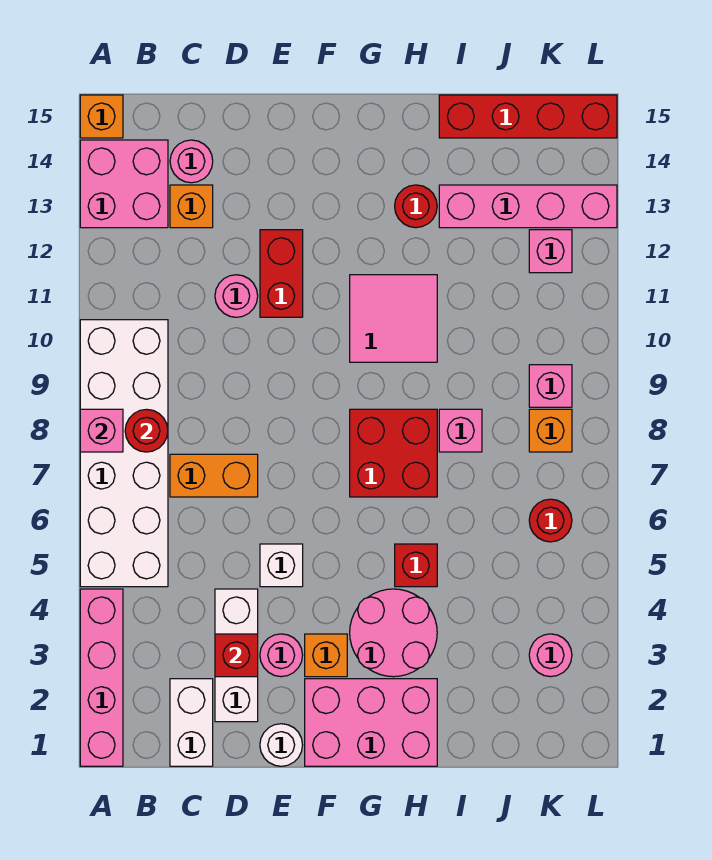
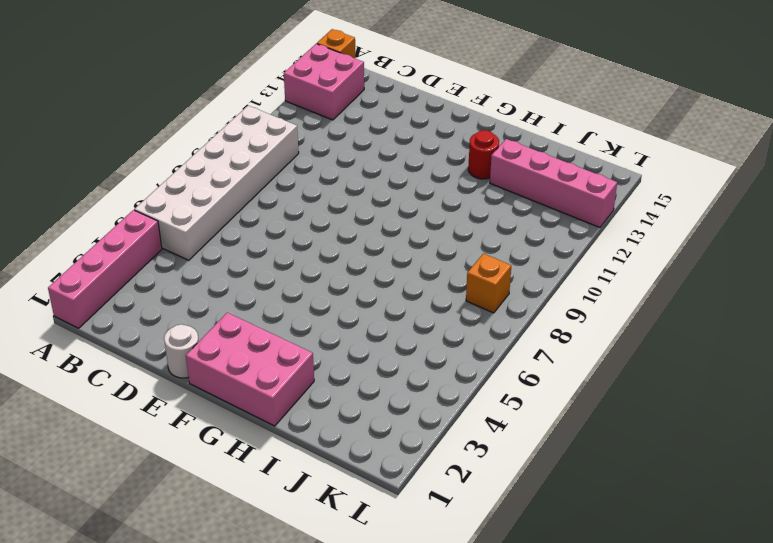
none -> white brick C1:C2 level 1
none -> orange brick C7:D7 level 1
none -> orange brick C13 level 1
none -> pink round brick C14 level 1

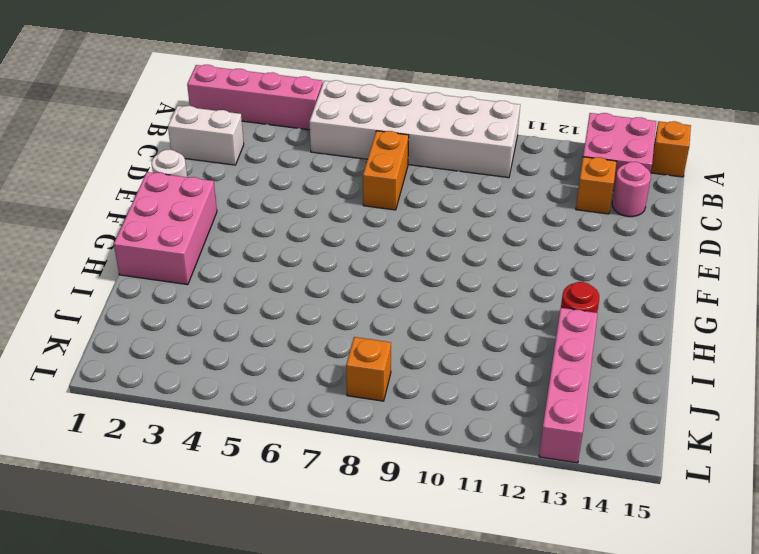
none -> white brick D2:D4 level 1
none -> pink round brick D11 level 1
none -> pink round brick E3 level 1
none -> white brick E5 level 1

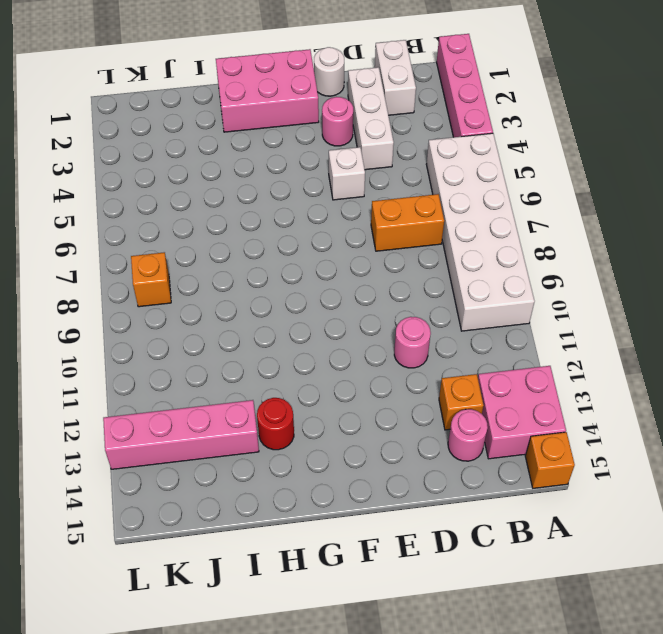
none -> red brick E11:E12 level 1
none -> orange brick F3 level 1
none -> pink round brick G3:H4 level 1
none -> red brick G7:H8 level 1

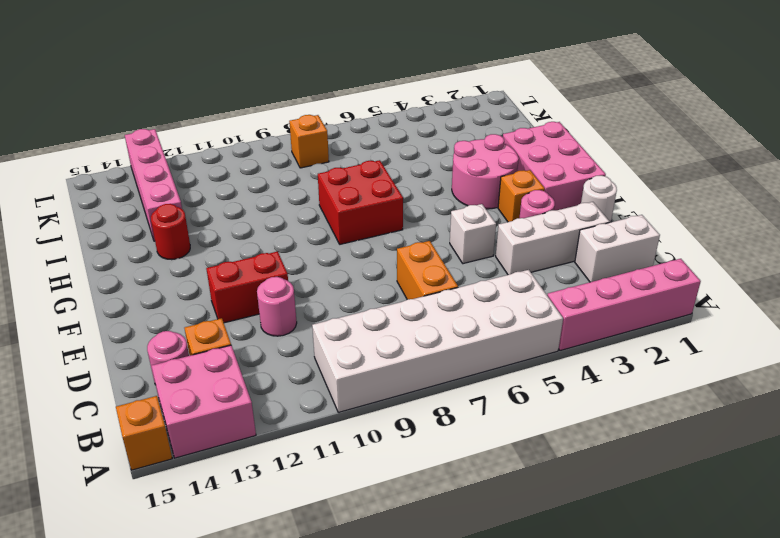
none -> pink tile G10:H11 level 1
none -> red brick H5 level 1
none -> pink brick I8 level 1
none -> red brick I15:L15 level 1

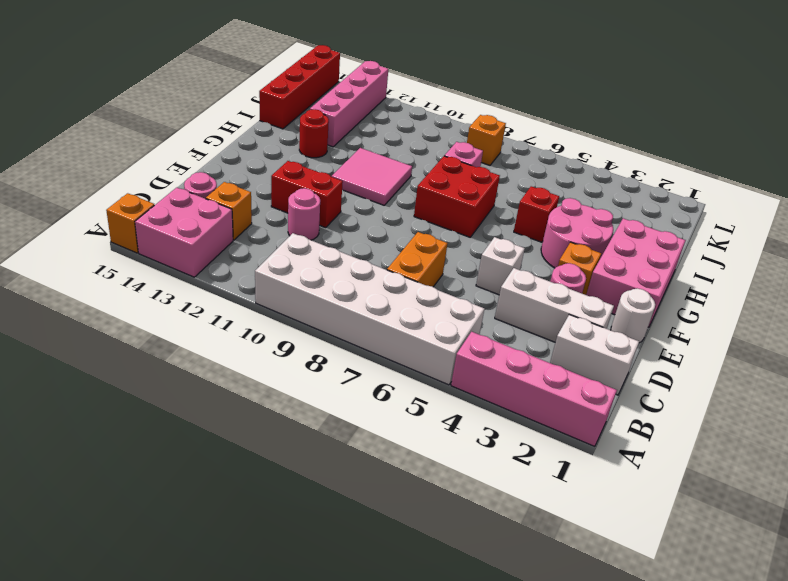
none -> pink round brick K3 level 1
none -> red round brick K6 level 1
none -> pink brick K9 level 1
none -> pink brick K12 level 1

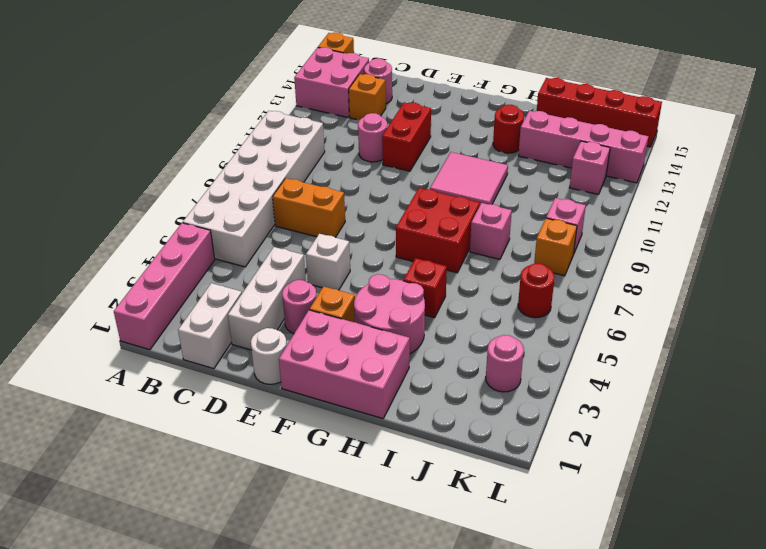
none -> pink brick A8 level 2
none -> red round brick B8 level 2
none -> red brick D3 level 2

